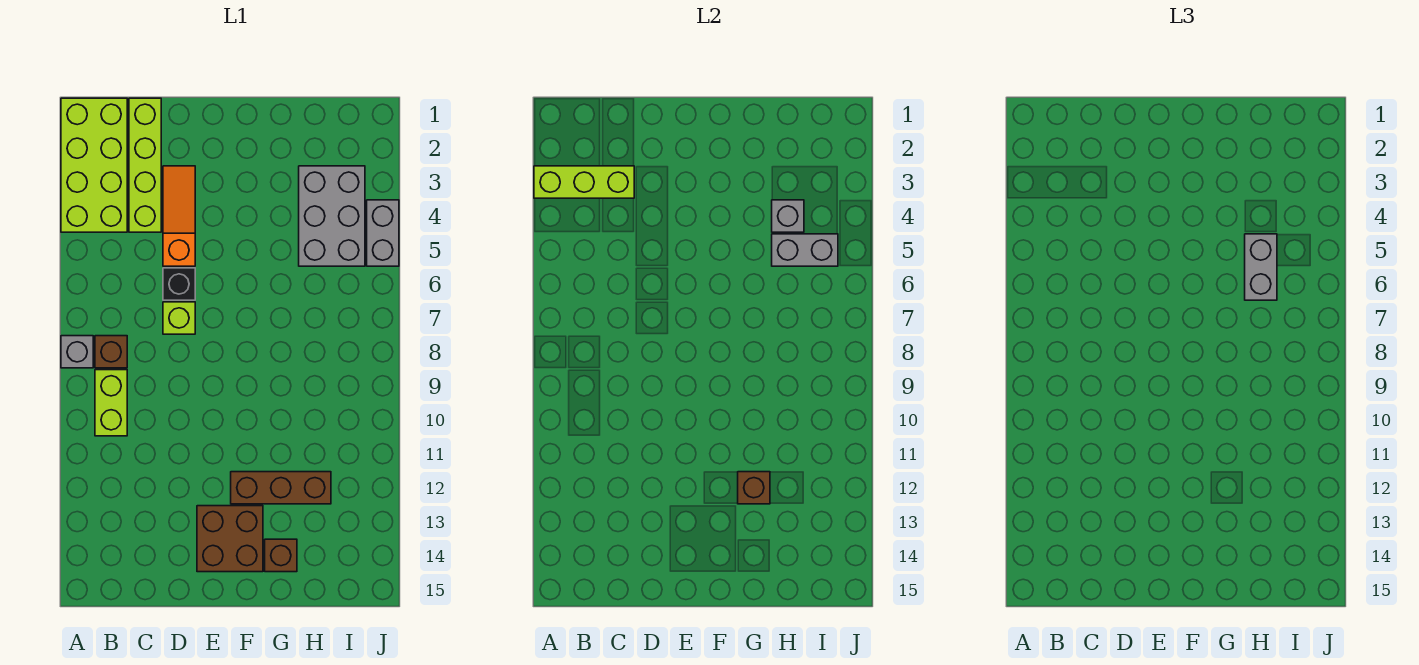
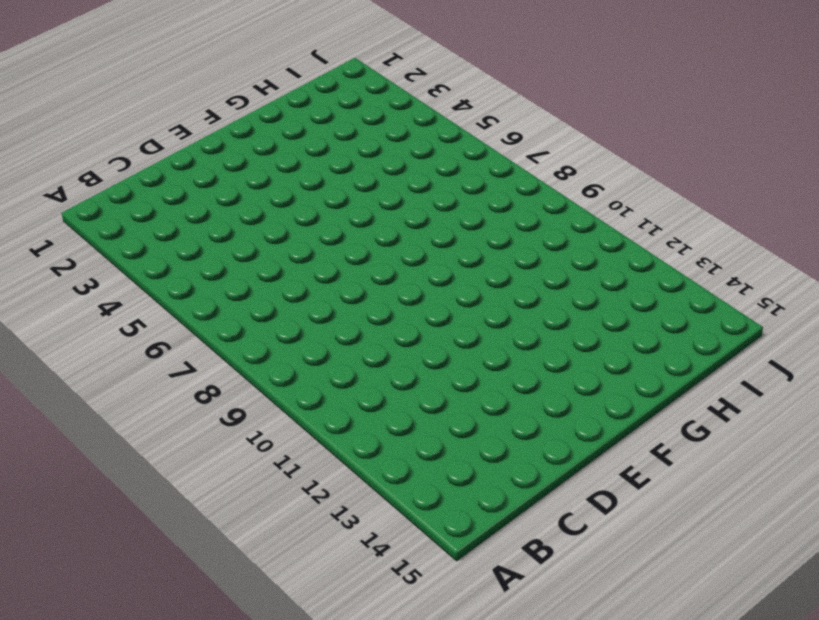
none -> lime brick A1:B4 level 1
none -> grey brick A8 level 1
none -> brown brick B8 level 1

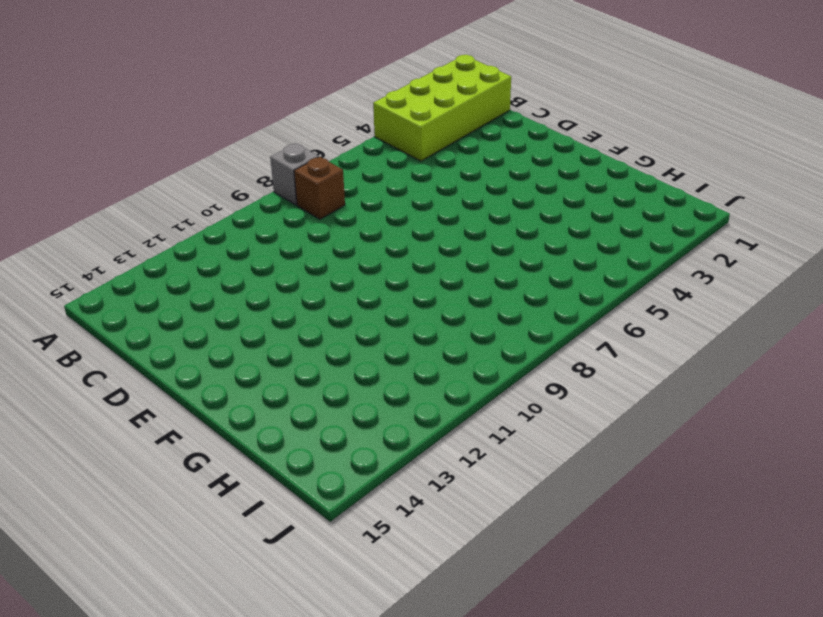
none -> lime brick B9:B10 level 1
none -> lime brick C1:C4 level 1
none -> orange slope D3:D5 level 1 top 5

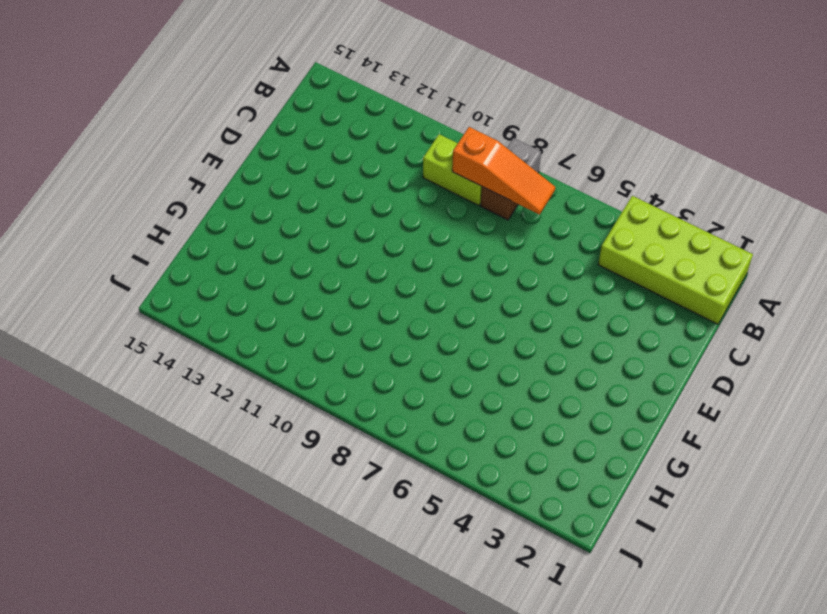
orange slope B7:B9 level 2 top 9 -> orange slope D3:D5 level 1 top 5
none -> lime brick C1:C4 level 1
none -> black brick D6 level 1
none -> lime brick D7 level 1

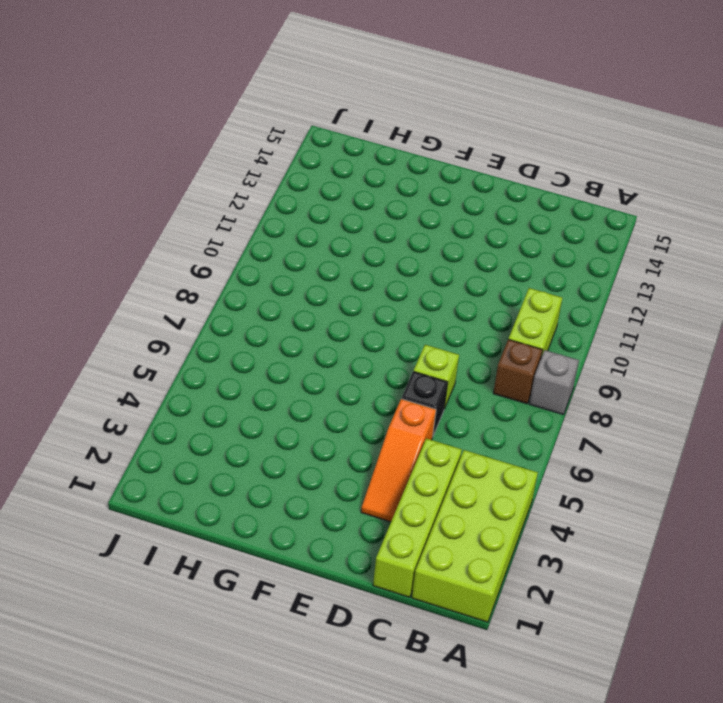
none -> brown brick E13:F14 level 1
none -> brown brick F12:H12 level 1
none -> brown brick G14 level 1

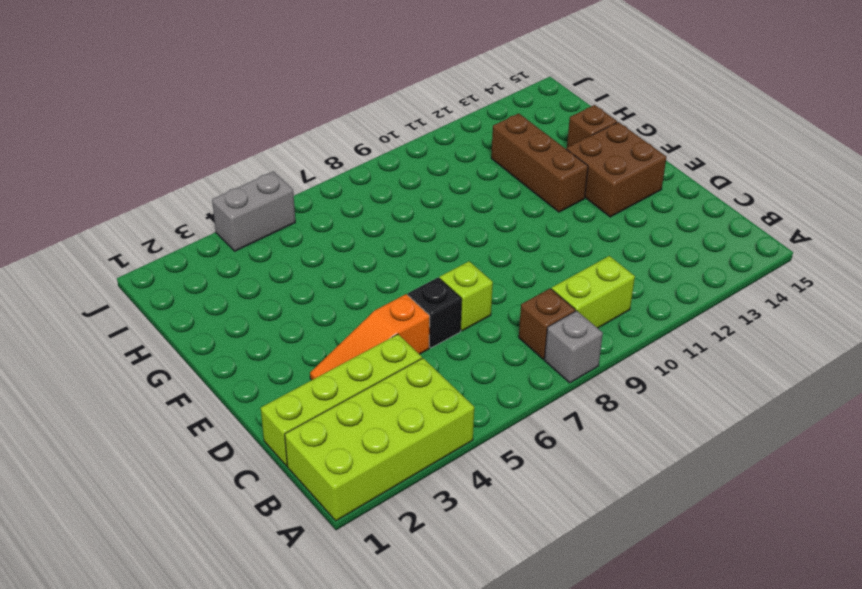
none -> grey brick H3:I5 level 1
none -> lime brick A3:C3 level 2
none -> brown brick G12 level 2

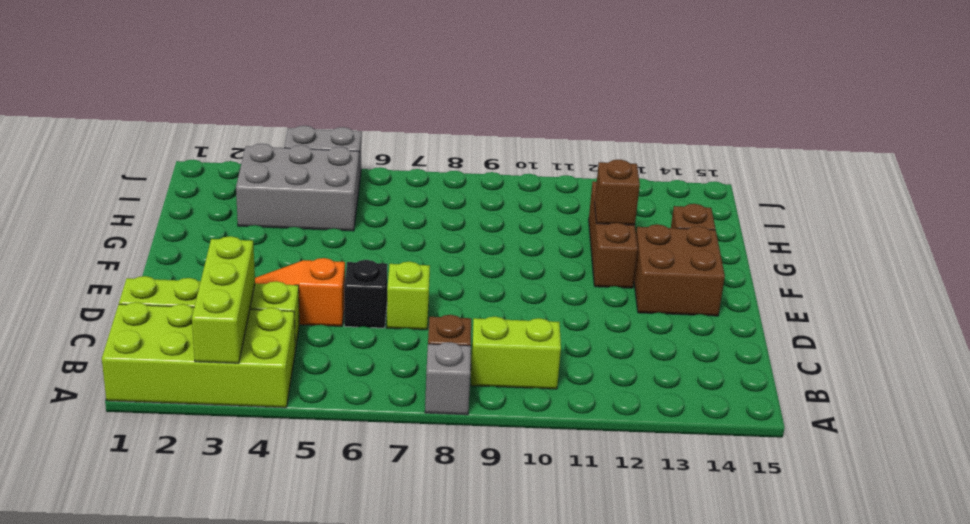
none -> grey brick H4 level 2
none -> grey brick H5:I5 level 2
none -> grey brick H5:H6 level 3

